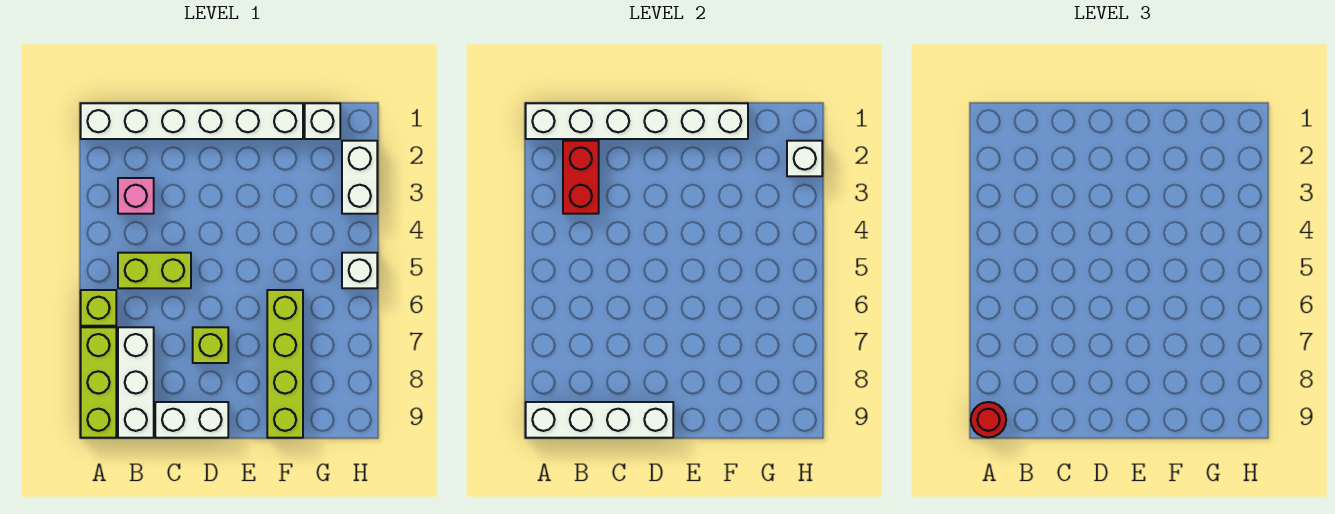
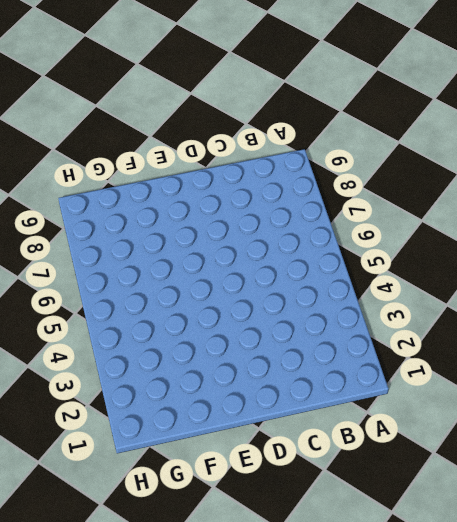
none -> white brick A1:F1 level 1
none -> lime brick A6 level 1
none -> lime brick A7:A9 level 1

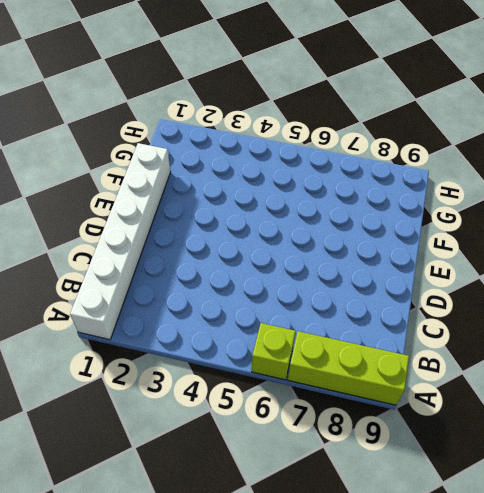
none -> pink brick B3 level 1
none -> lime brick B5:C5 level 1
none -> white brick B7:B9 level 1

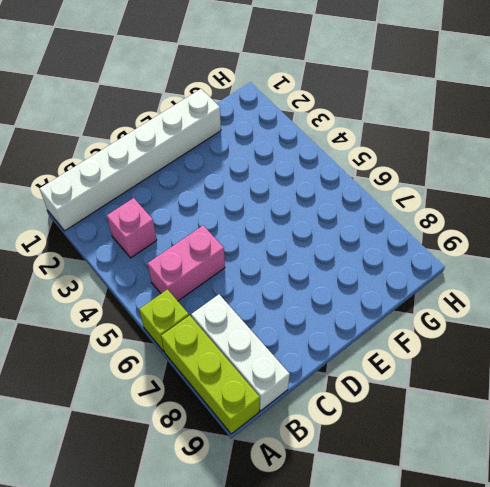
pink brick B5:C5 level 1 -> lime brick B5:C5 level 1
none -> white brick C9:D9 level 1
none -> lime brick D7 level 1
none -> lime brick F6:F9 level 1

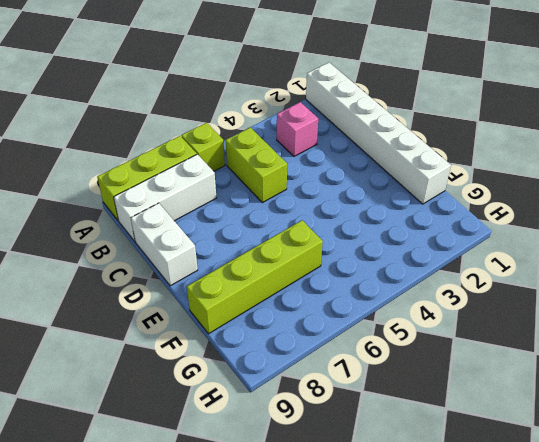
none -> lime brick D7 level 1
none -> white brick G1 level 1
none -> white brick H2:H3 level 1

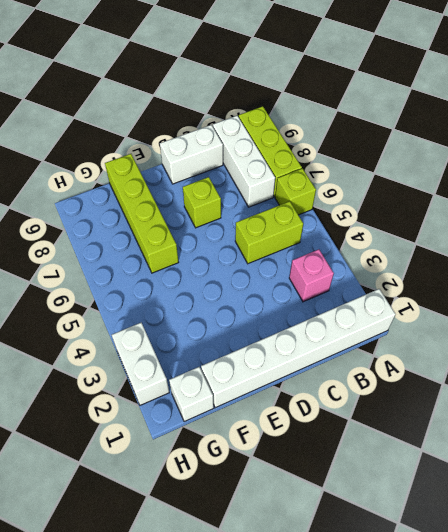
none -> white brick H5 level 1
none -> white brick A1:F1 level 2
none -> white brick A9:D9 level 2

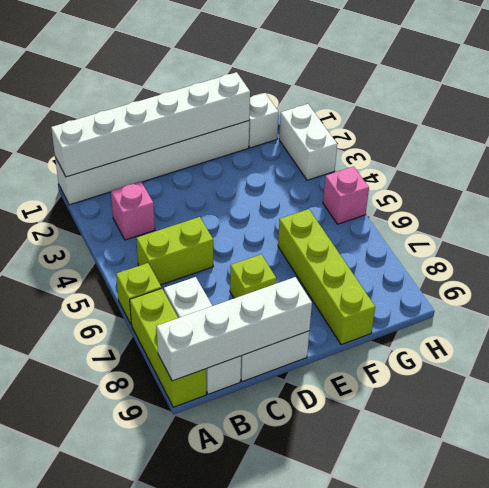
pink brick H5 level 1 -> white brick H5 level 1
none -> red brick B2:B3 level 2
none -> white brick H2 level 2
none -> red round brick A9 level 3

